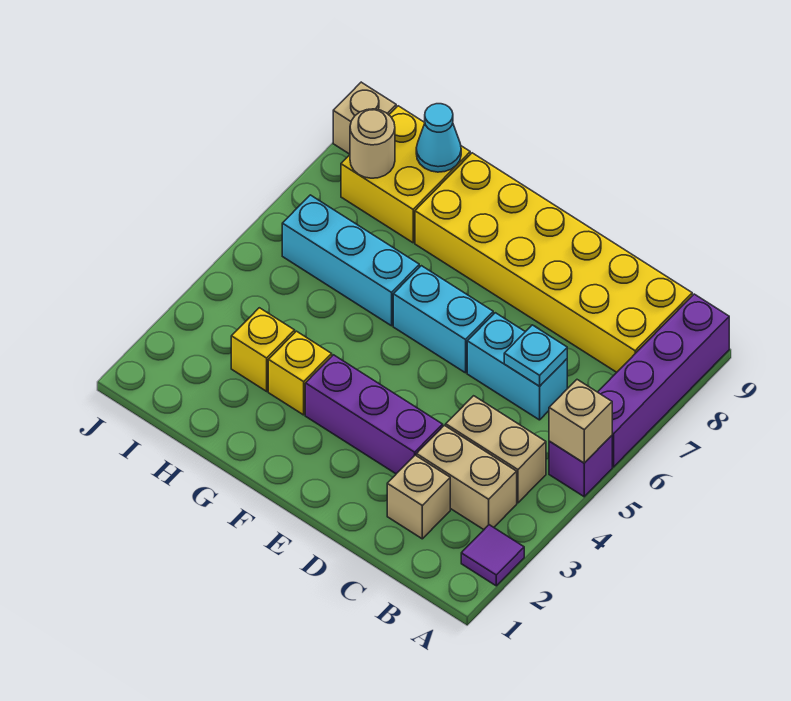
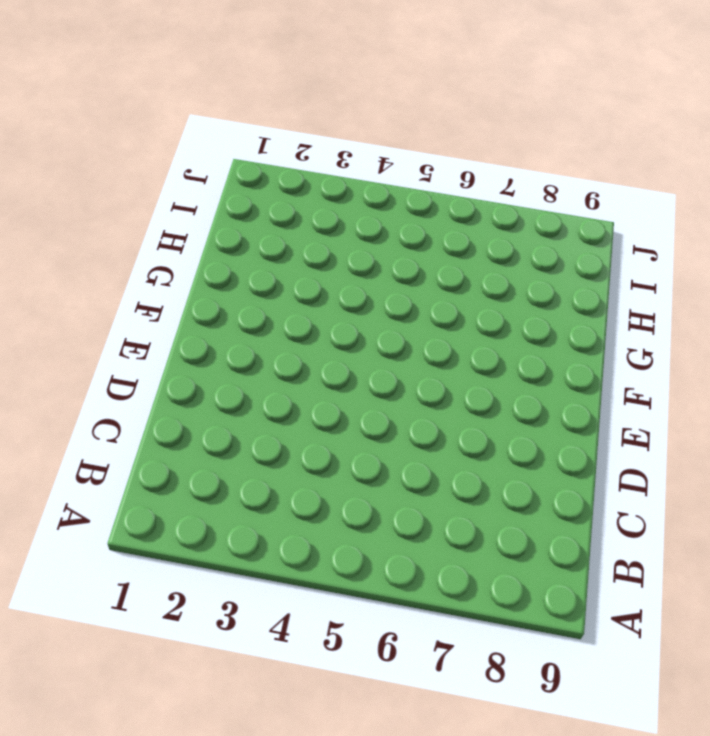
none -> purple tile A2 level 1
none -> purple brick A5 level 1
none -> purple brick A6:A9 level 1

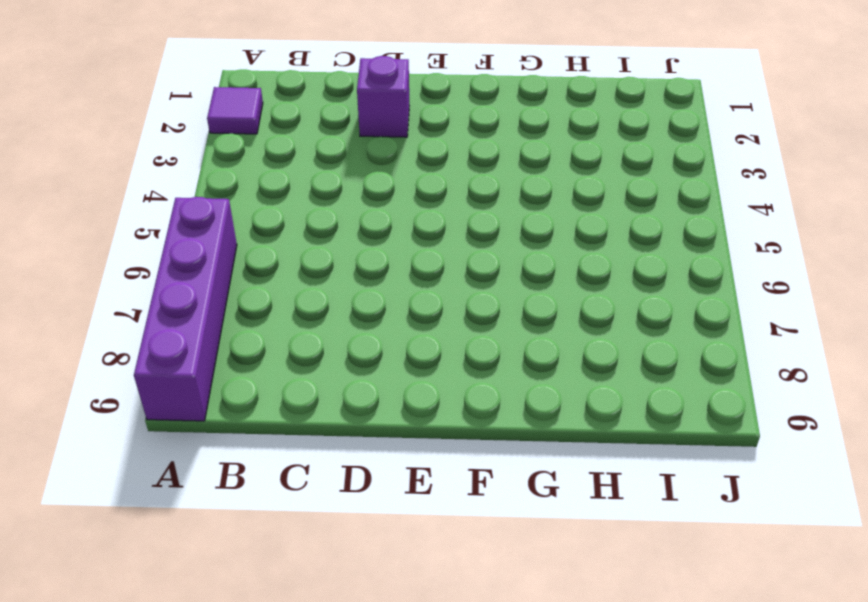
purple brick D2 level 1 -> purple brick A5 level 1
none -> tan brick B3:C3 level 1
none -> tan brick B4:C4 level 1
none -> yellow brick B8:G9 level 1

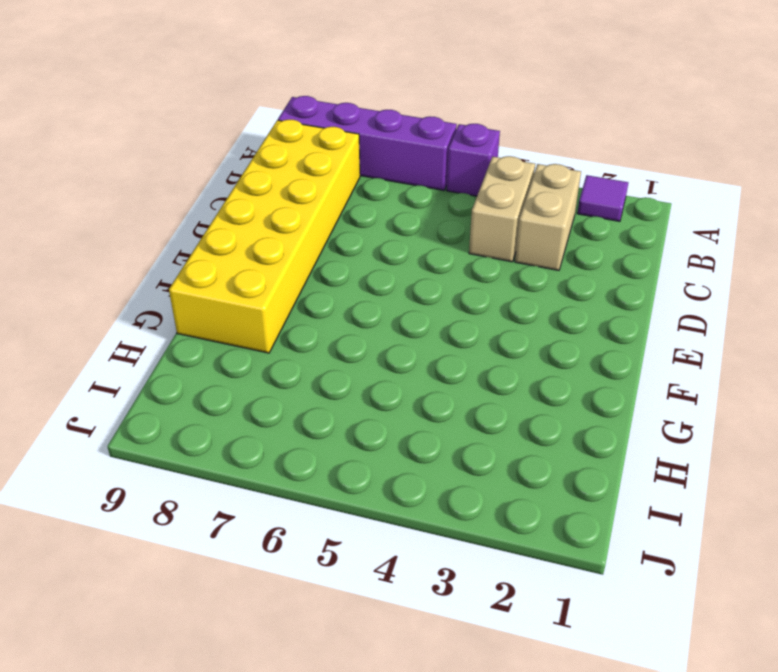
none -> tan brick C2 level 1
none -> cyan brick C6:D6 level 1
none -> purple brick D3:F3 level 1

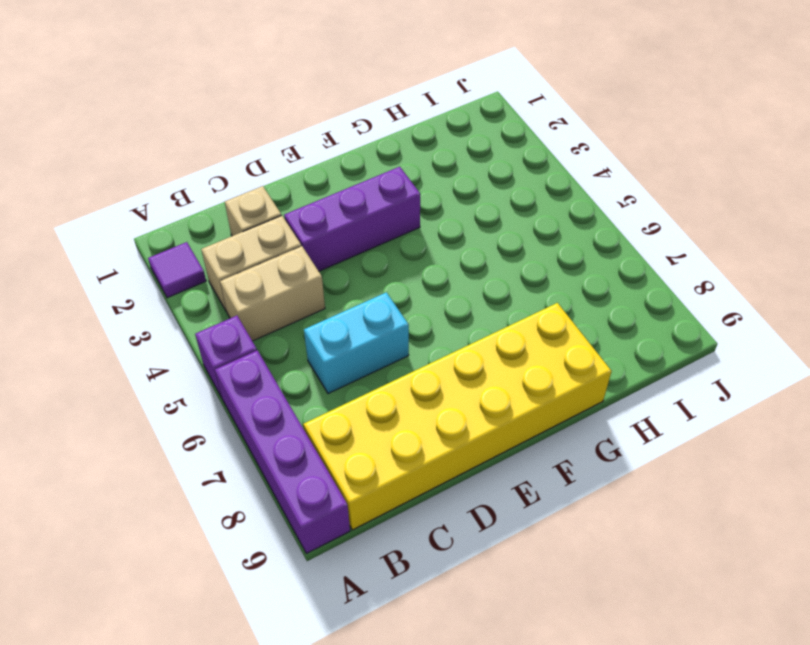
none -> cyan brick E6:F6 level 1
none -> yellow brick G3 level 1
none -> cyan brick G6:I6 level 1

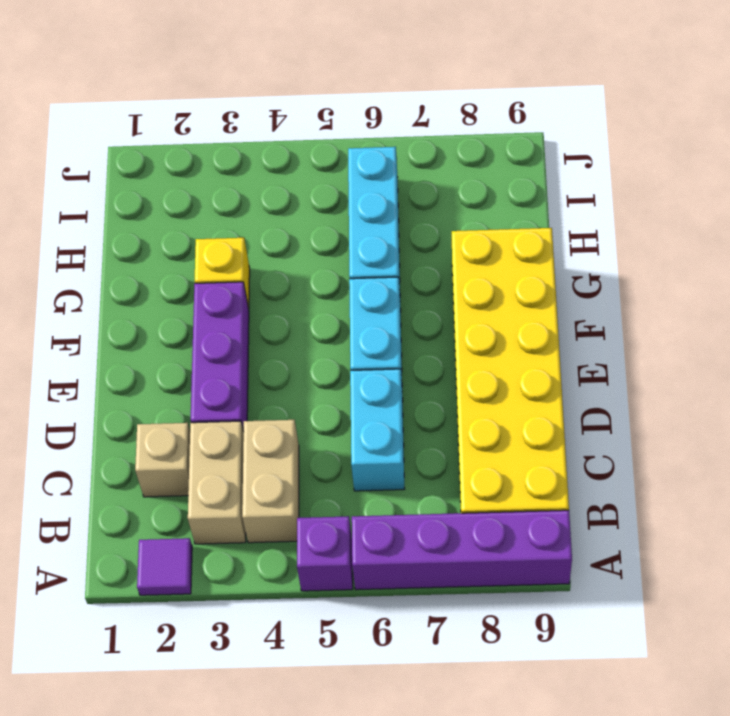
none -> yellow brick H3 level 1
none -> yellow brick H8:I9 level 1
none -> tan brick J9 level 1

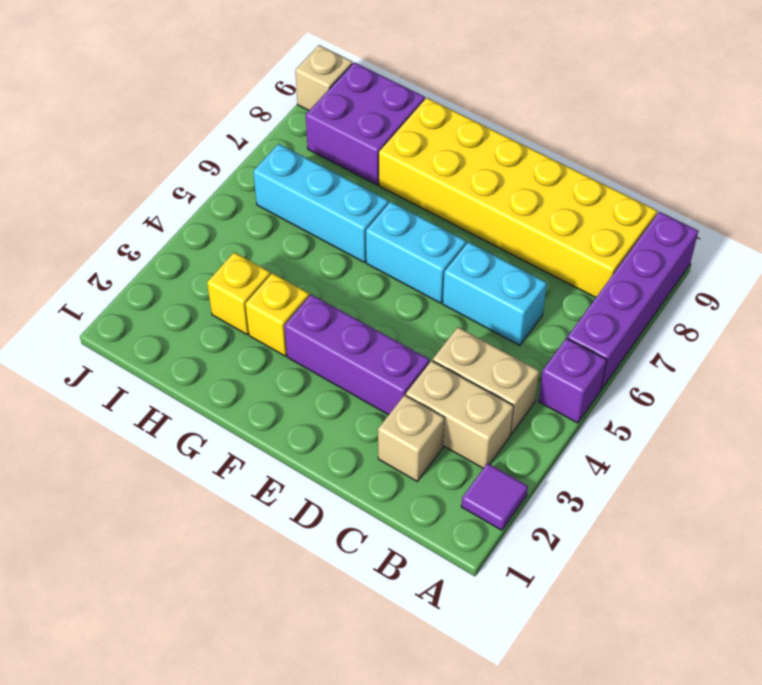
purple brick H8:I9 level 1 -> yellow brick H8:I9 level 1
none -> tan brick A5 level 2
none -> cyan plate C6 level 2
none -> cyan cone H9 level 2

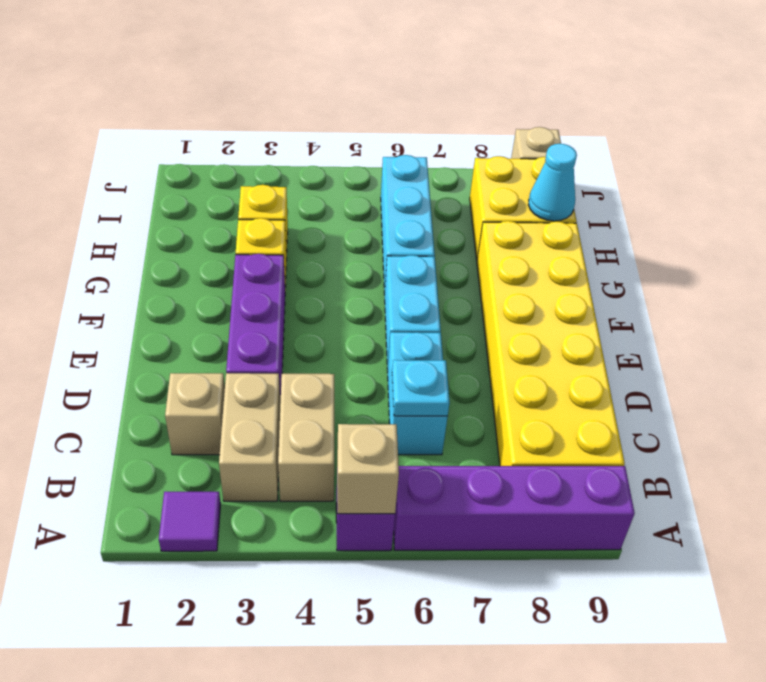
none -> tan round brick I8 level 2

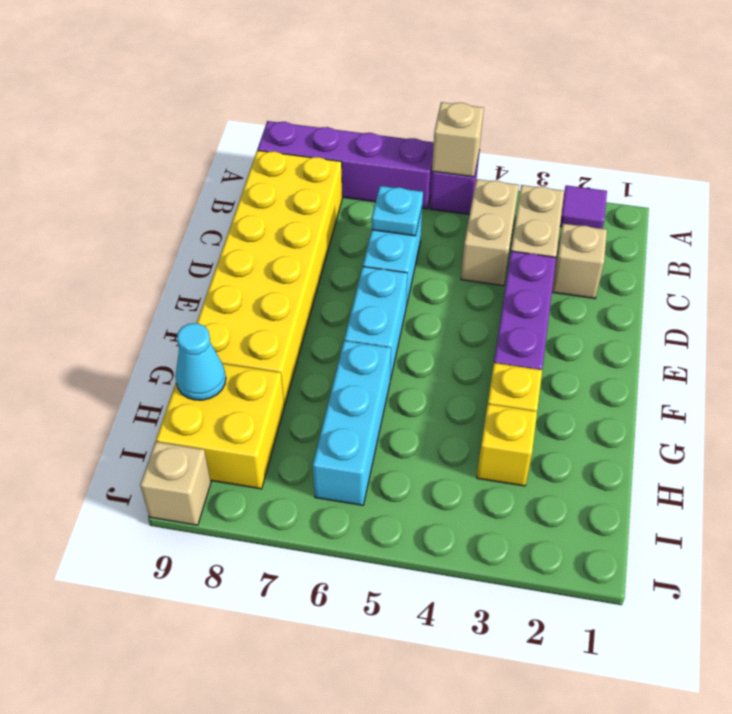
none -> tan round brick I8 level 2

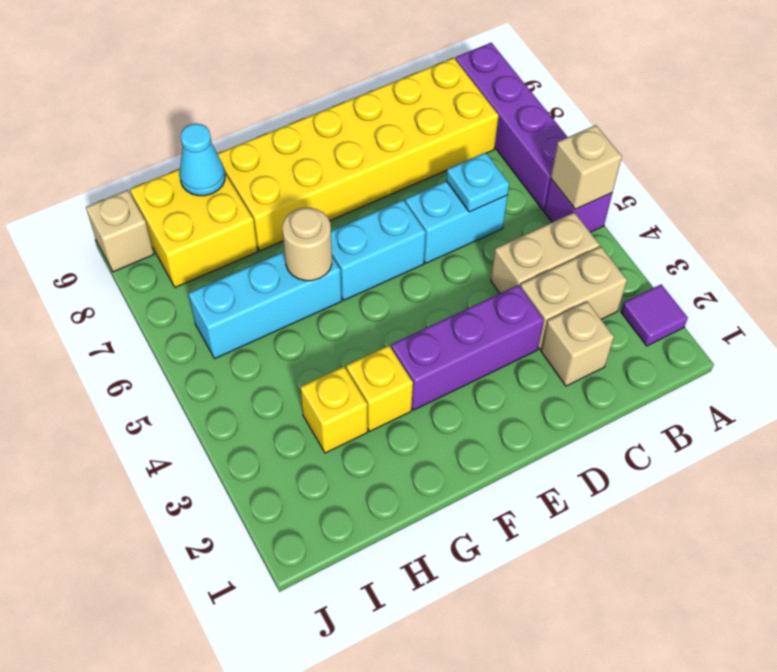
tan round brick G6 level 2 -> tan round brick I8 level 2

